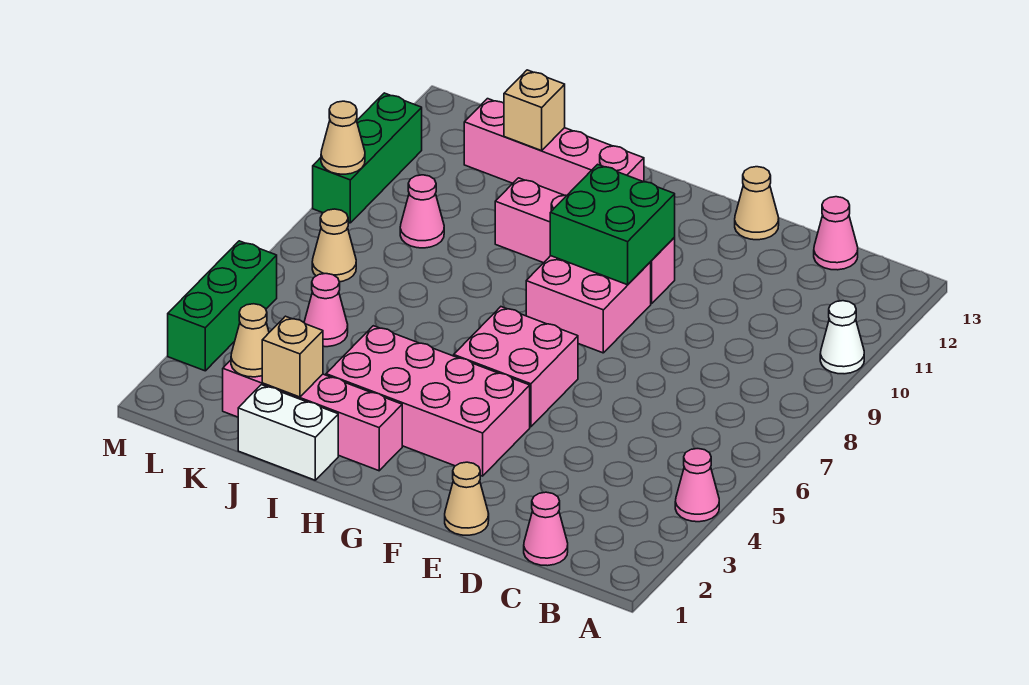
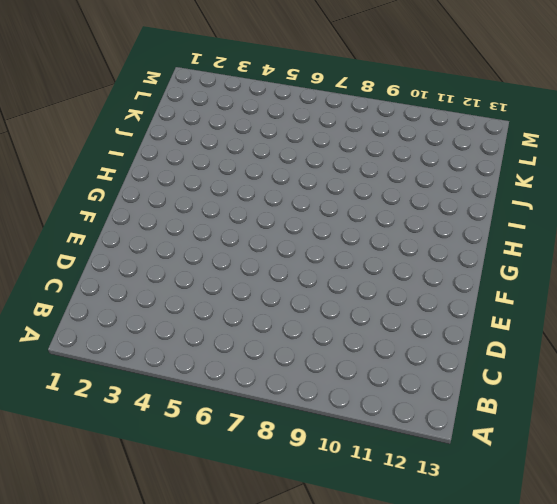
none -> pink cone A4 level 1
none -> white cone A10 level 1
none -> pink cone C1 level 1

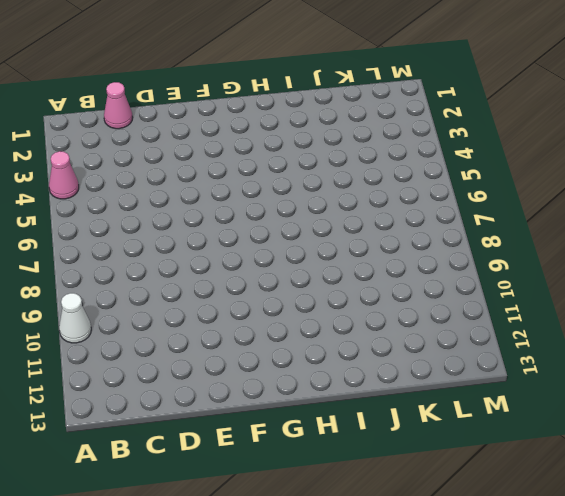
none -> pink cone C13 level 1
none -> tan cone E1 level 1
none -> tan cone E13 level 1

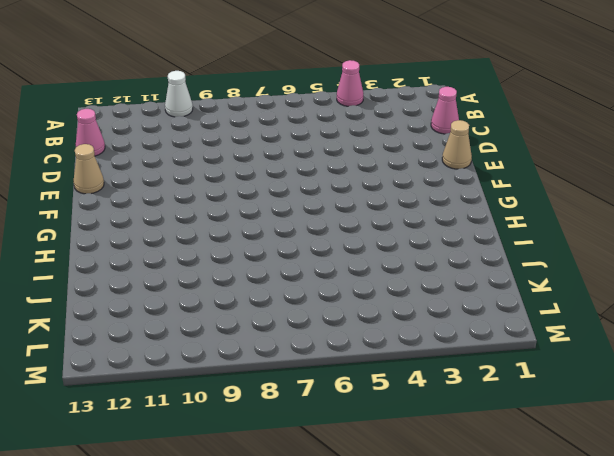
none -> pink brick F3:I4 level 1
none -> pink brick F5:G6 level 1
none -> pink brick F8:G9 level 1

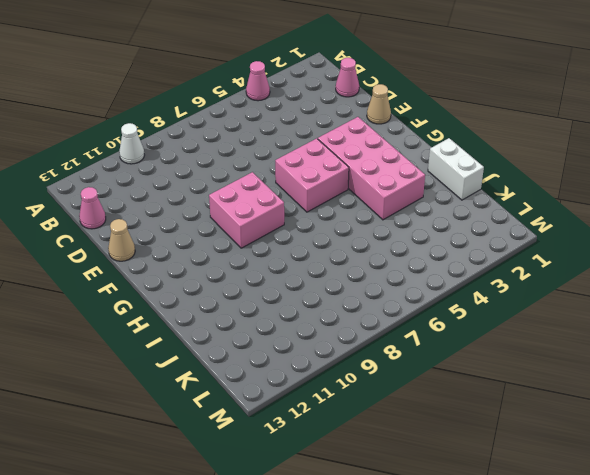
none -> pink brick F10:I10 level 1
none -> pink brick H2:K2 level 1
none -> pink brick H12:K12 level 1

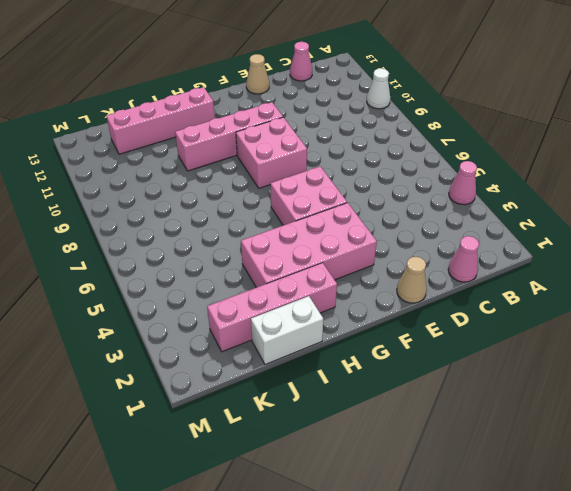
none -> pink cone K5 level 1
none -> pink cone K9 level 1
none -> tan cone L7 level 1

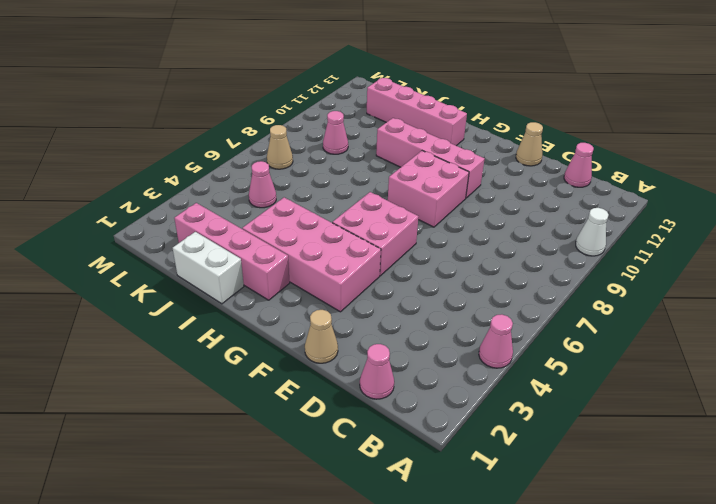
none -> green brick M3:M5 level 1
none -> green brick M9:M11 level 1
none -> green brick F9:G10 level 2

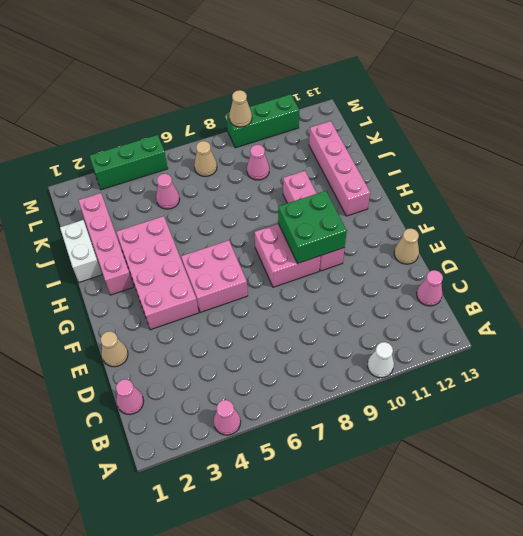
none -> tan brick J2 level 2
none -> tan brick J12 level 2
none -> tan cone K2 level 2

